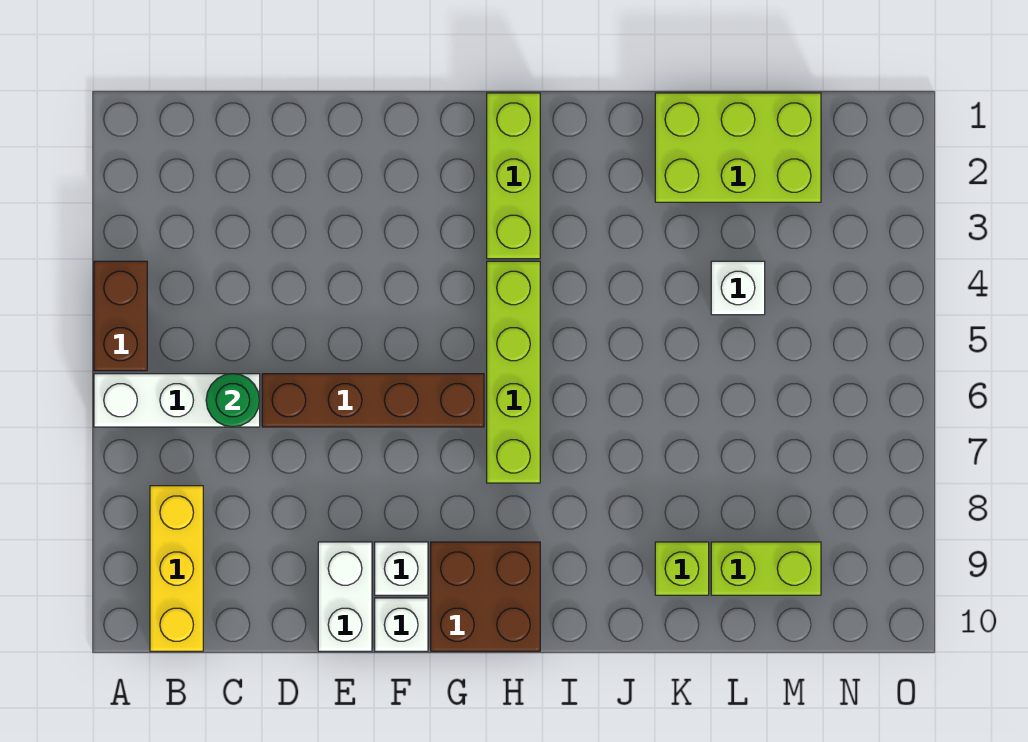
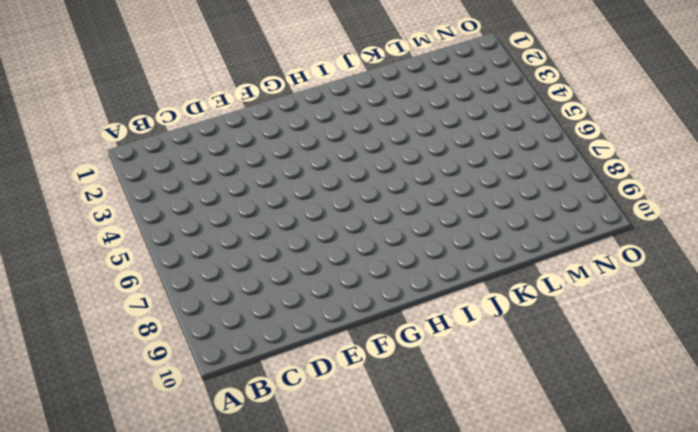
none -> brown brick A4:A5 level 1
none -> white brick A6:C6 level 1
none -> yellow brick B8:B10 level 1

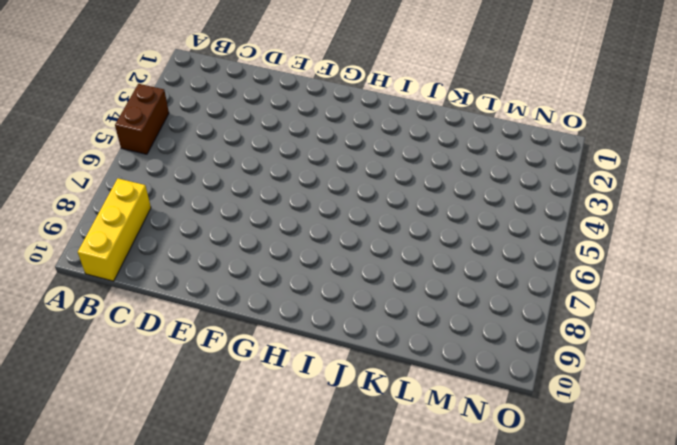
none -> white brick A6:C6 level 1
none -> brown brick D6:G6 level 1
none -> white brick E9:E10 level 1

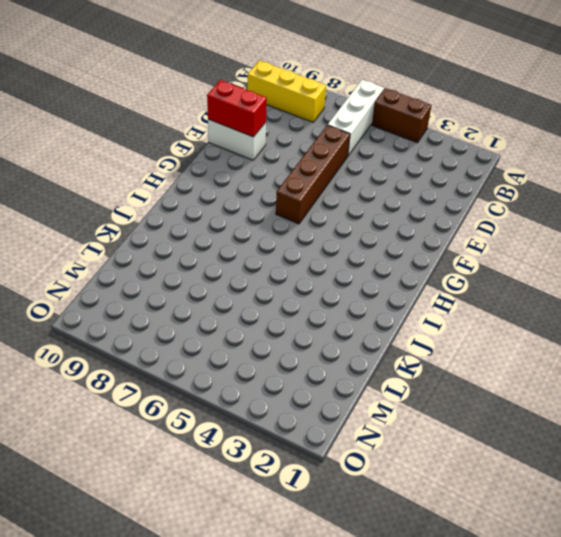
red brick E9:E10 level 2 -> none
none -> white brick F9 level 1
none -> white brick F10 level 1
none -> brown brick G9:H10 level 1

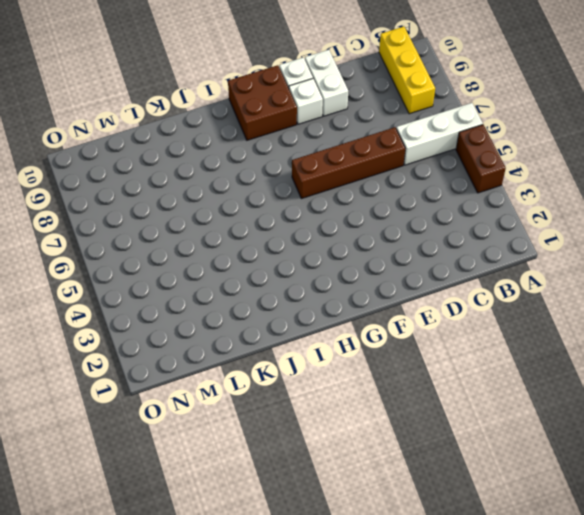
none -> lime brick H1:H3 level 1
none -> lime brick H4:H7 level 1
none -> lime brick K1:M2 level 1

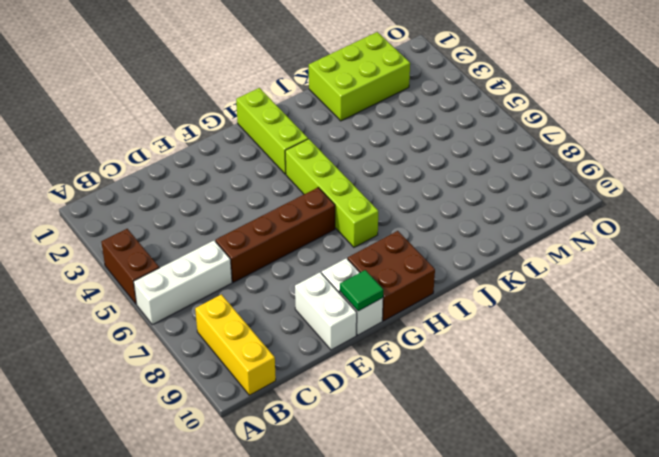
green tile F10 level 2 -> none
none -> lime brick K9 level 1
none -> white brick L4 level 1
none -> lime brick L9:M9 level 1

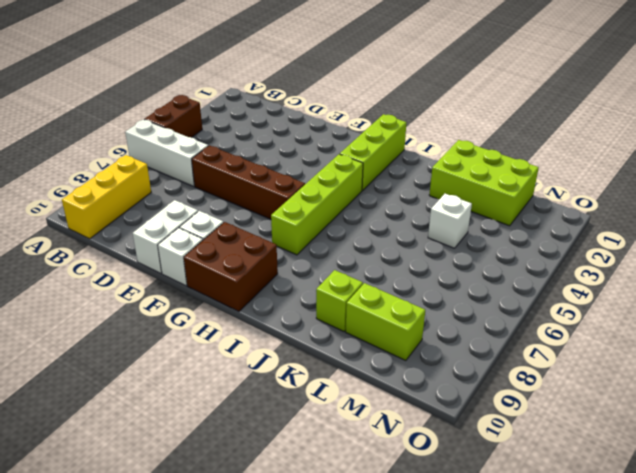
none -> green round brick C6 level 2

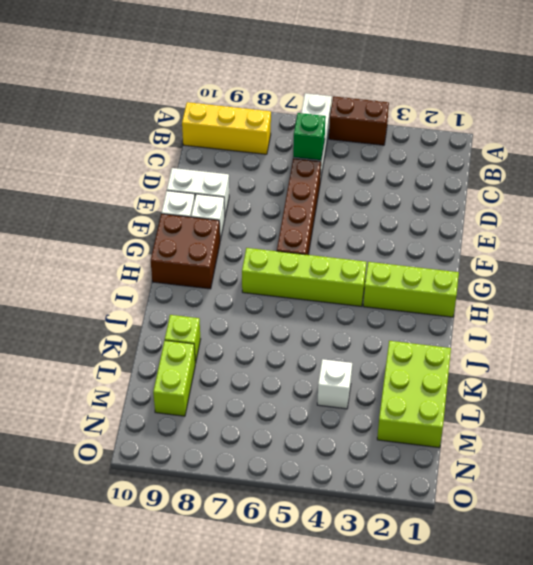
green brick C6 level 2 -> green round brick C6 level 2

